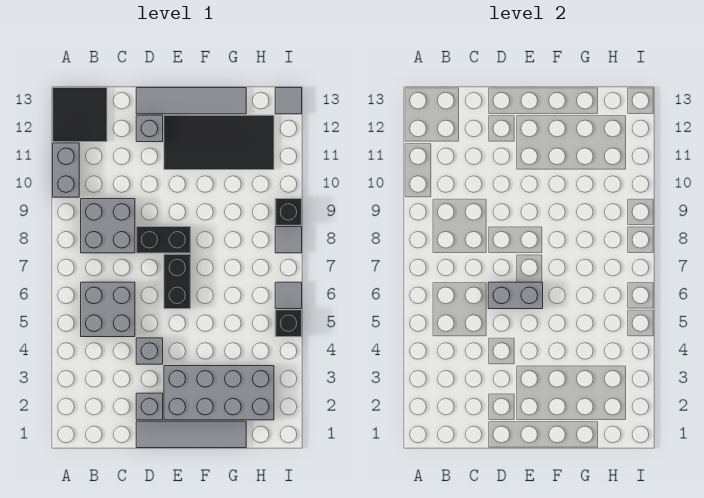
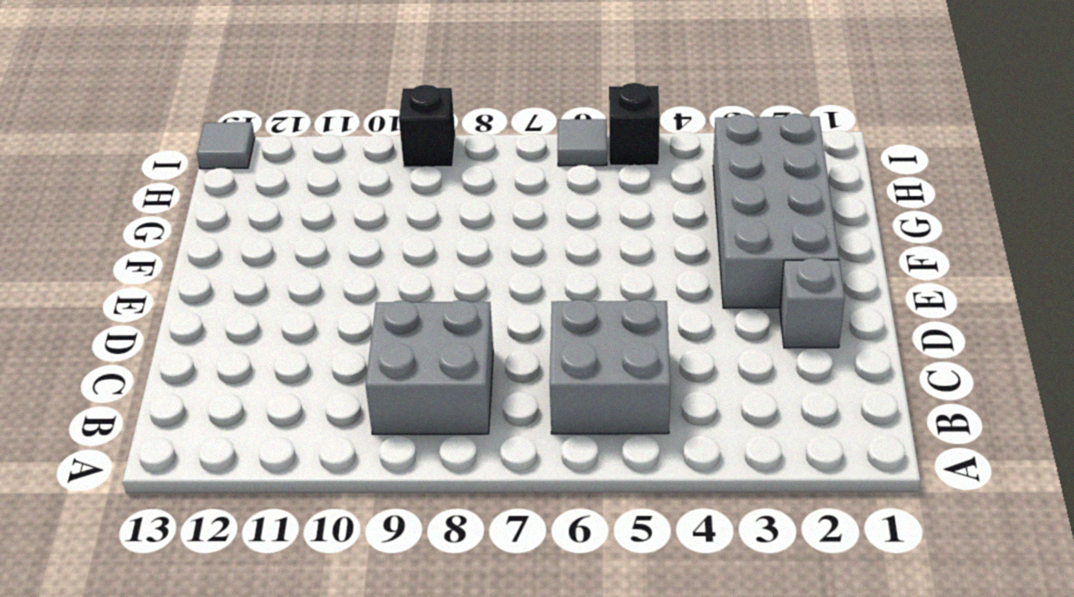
none -> grey brick A10:A11 level 1
none -> black tile A12:B13 level 1
none -> grey tile D1:G1 level 1

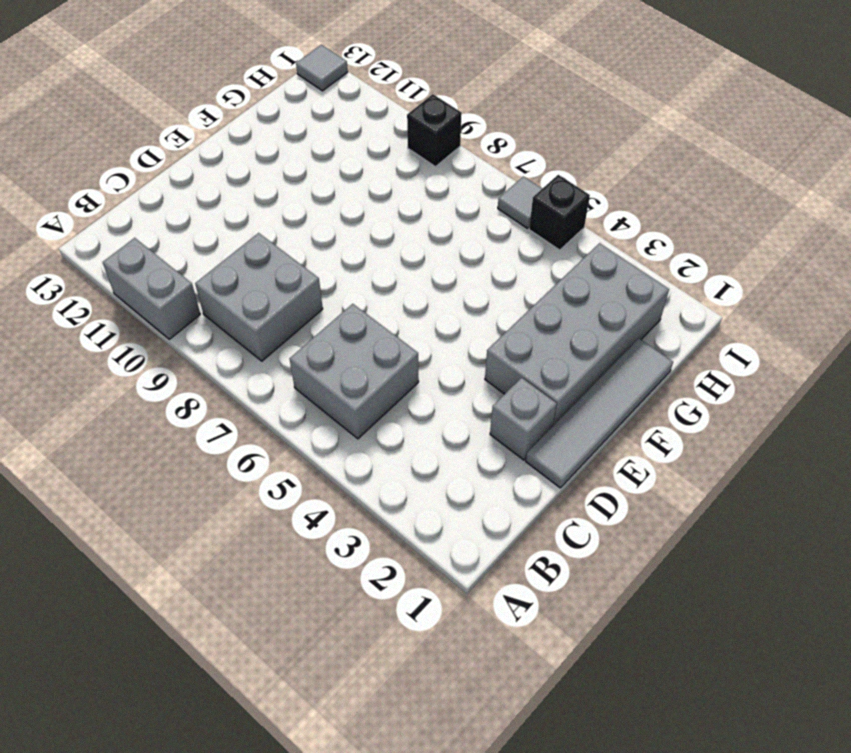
none -> black tile A12:B13 level 1
none -> grey brick D4 level 1
none -> black brick D8:E8 level 1

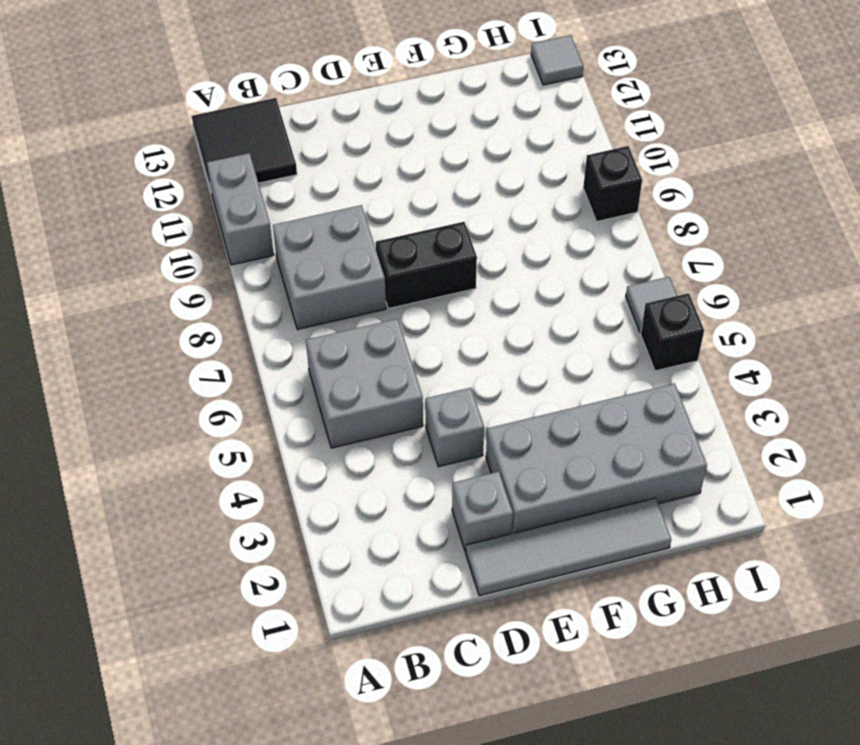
none -> grey brick D12 level 1
none -> grey tile D13:G13 level 1
none -> black brick E6:E7 level 1

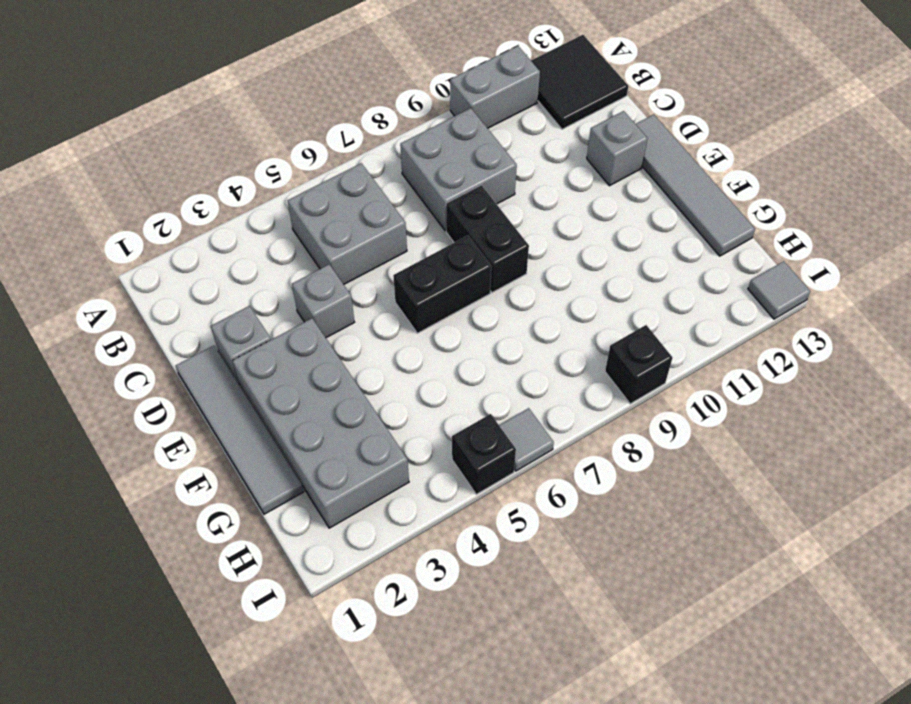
none -> black tile E11:H12 level 1
none -> grey tile I8 level 1
none -> grey brick D6:E6 level 2

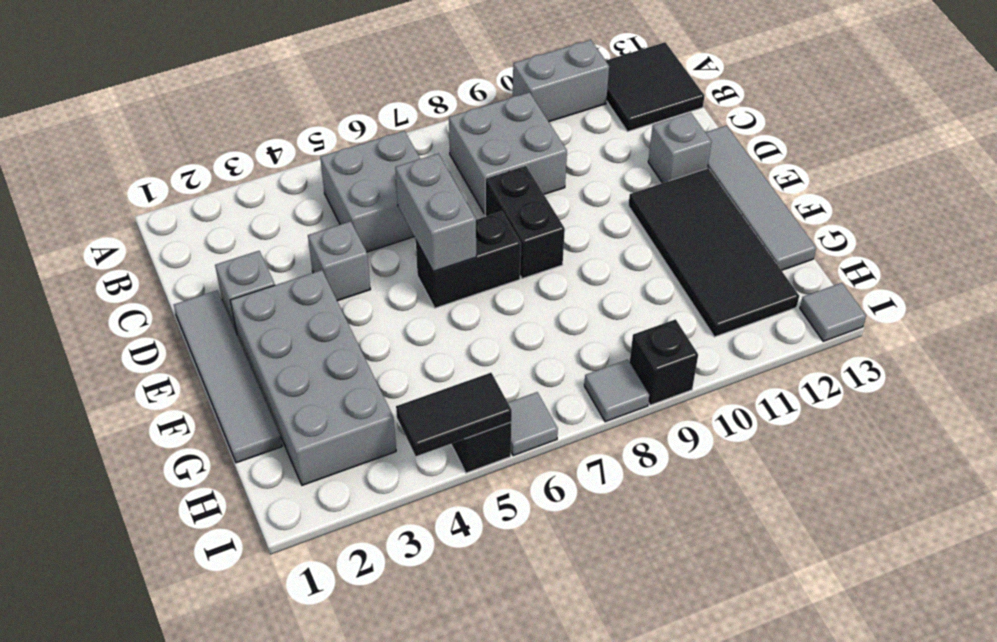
black tile I4:I5 level 2 -> none

